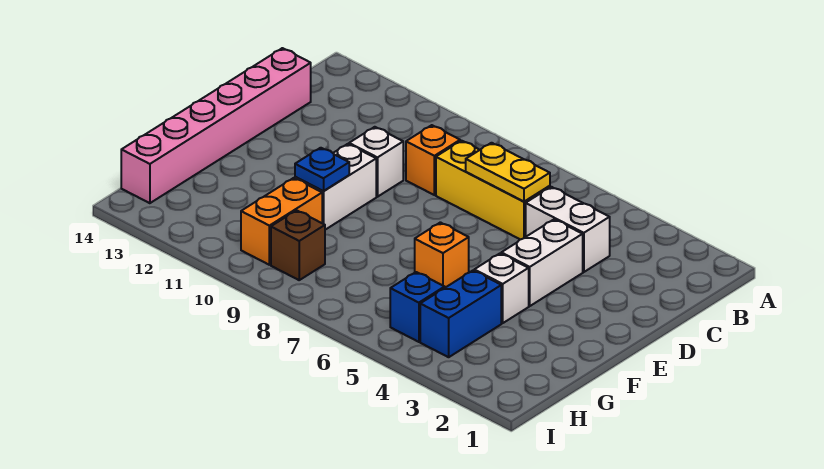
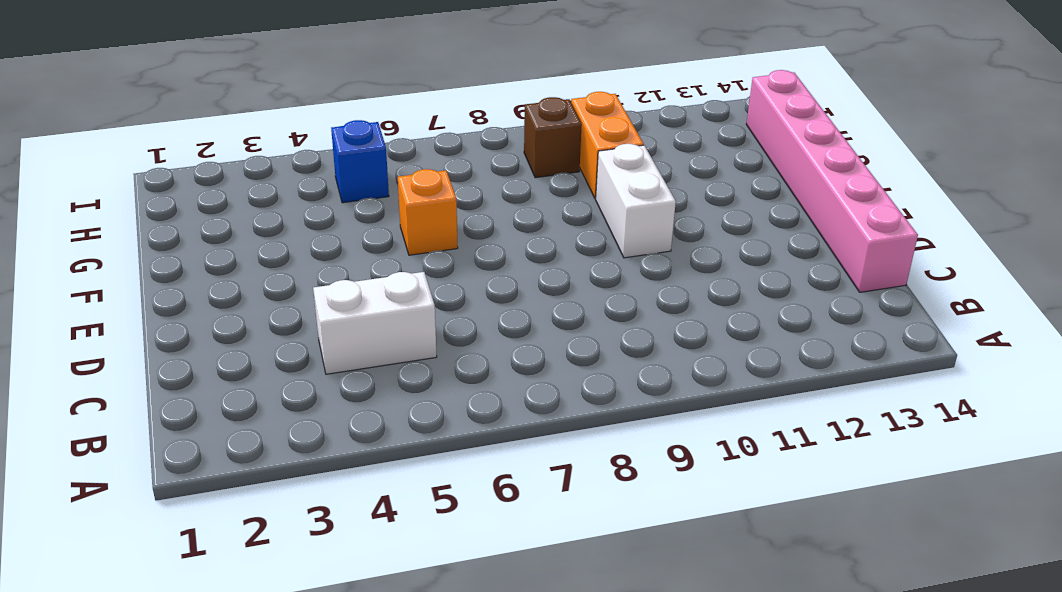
none -> yellow brick C6:C8 level 1
none -> orange brick C9 level 1
none -> white brick D4:E4 level 1

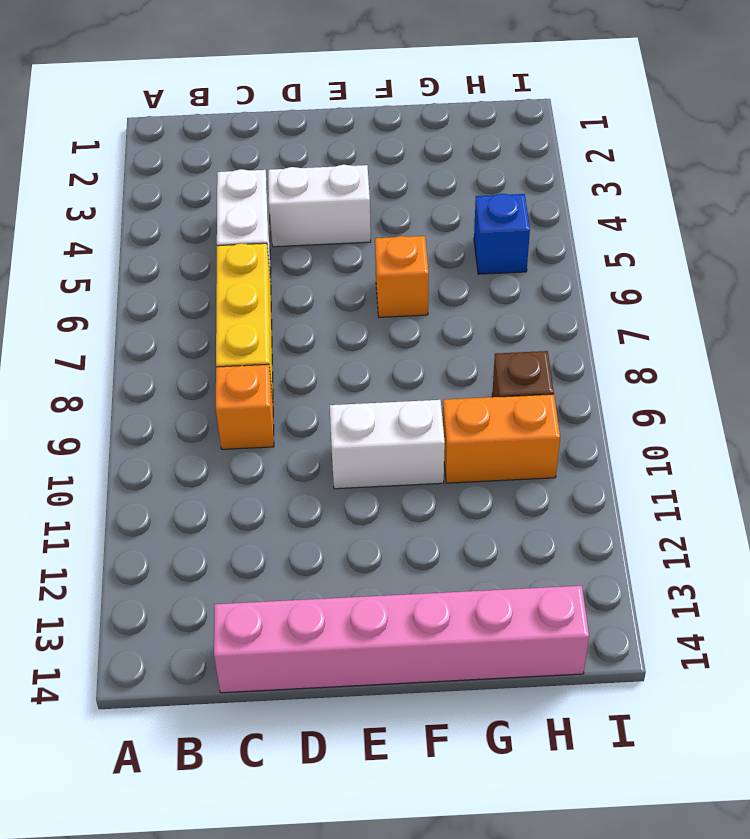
none -> white brick D10 level 1
none -> white brick F4 level 1
none -> blue brick G4:H4 level 1

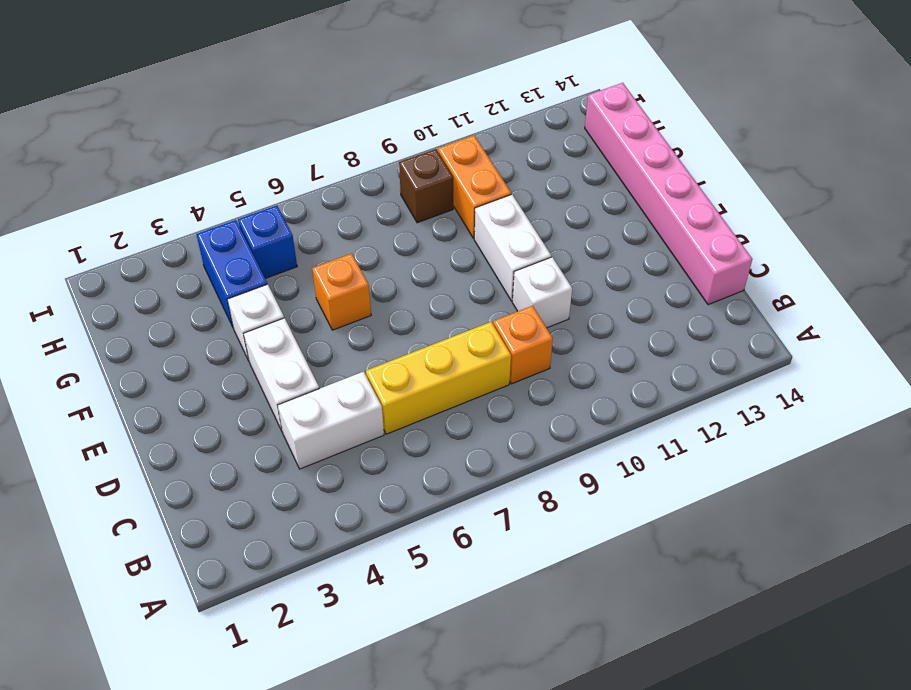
none -> yellow plate C6:C7 level 2
none -> blue plate F10 level 2

